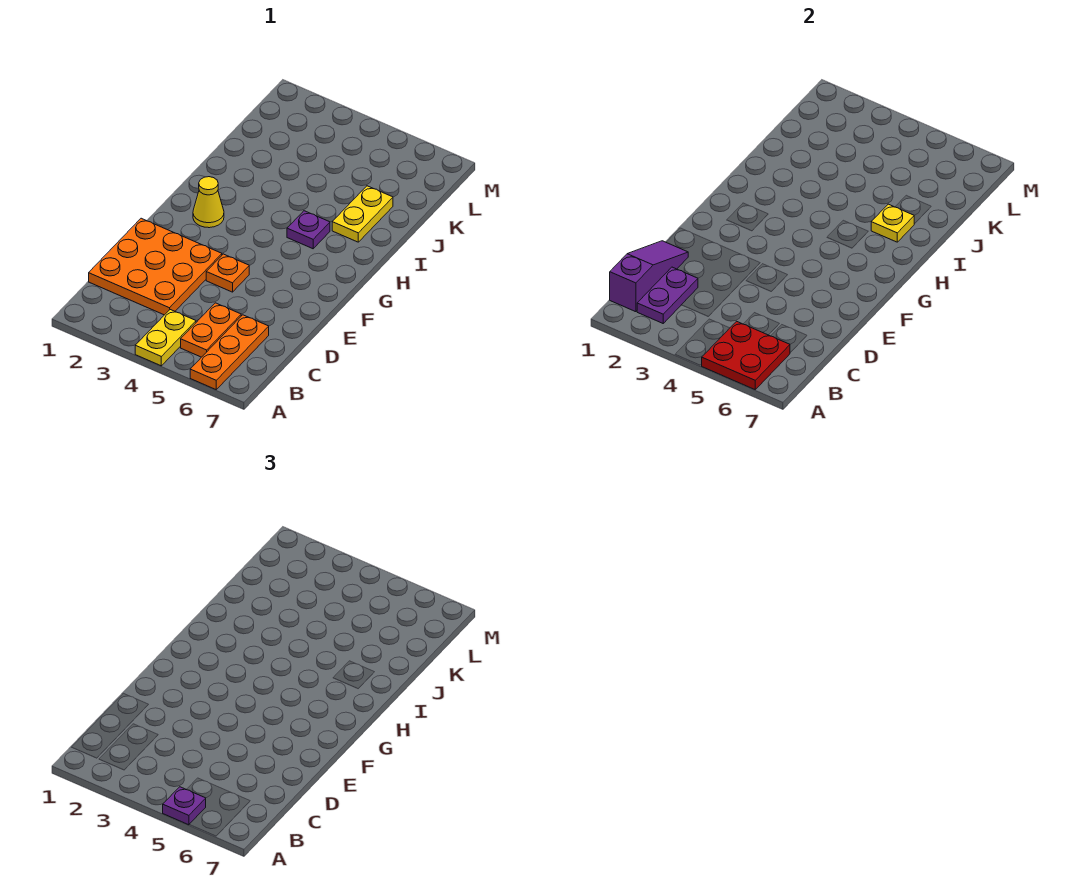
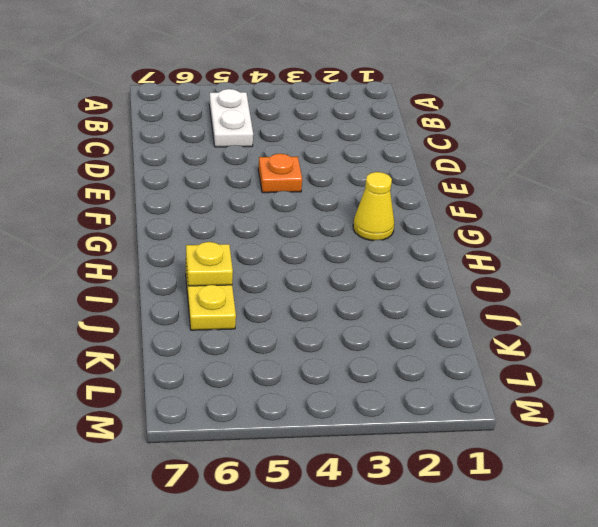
white plate B5:C5 level 1 -> orange plate B5:C5 level 1
none -> yellow plate A4:B4 level 1
none -> orange plate A6:C6 level 1
none -> orange plate C1:E3 level 1

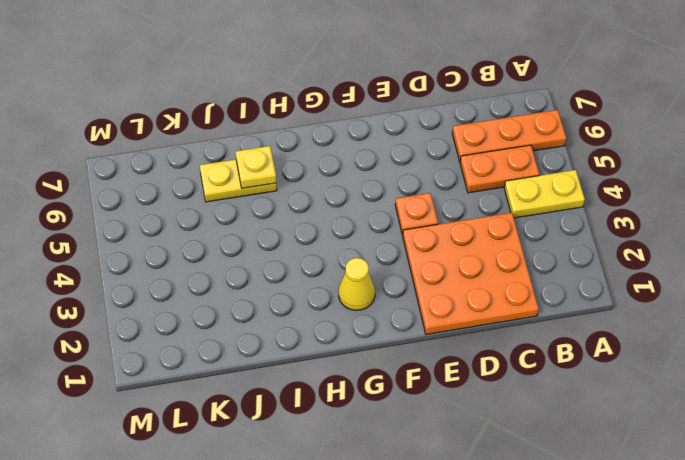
none -> purple plate H5 level 1
none -> red plate A5:B6 level 2
none -> purple slope B1:D1 level 2 top B

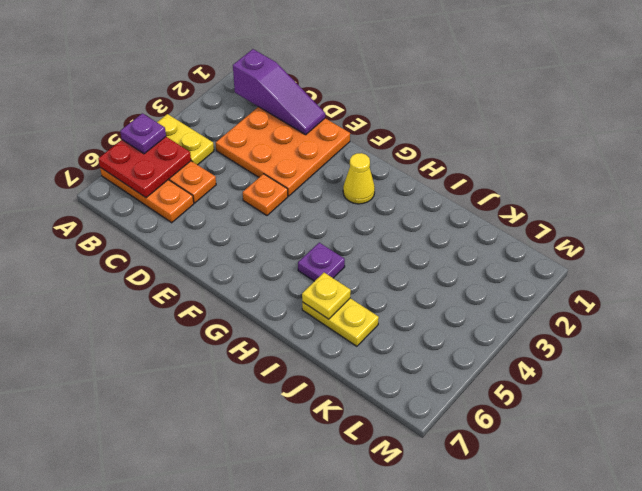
none -> purple plate B2:C2 level 2

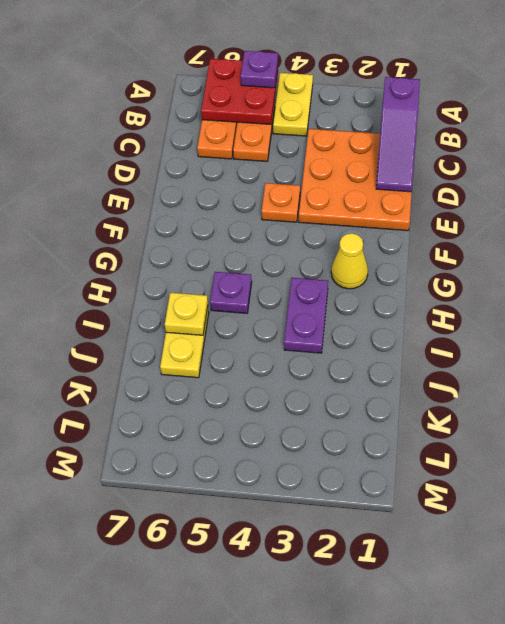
purple plate H3:I3 level 1 -> purple plate B2:C2 level 2

